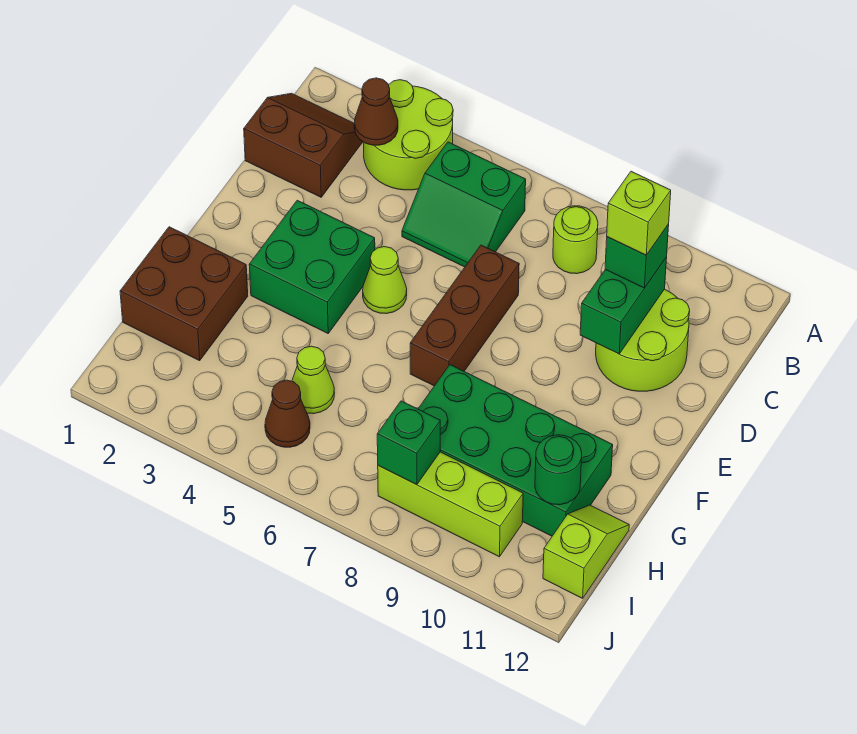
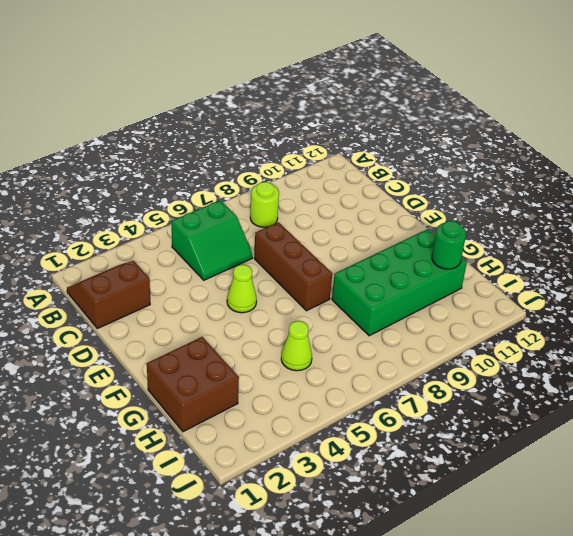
none -> lime round brick A3:B4 level 1
none -> lime round brick C10:D11 level 1
none -> green brick E3:F4 level 1

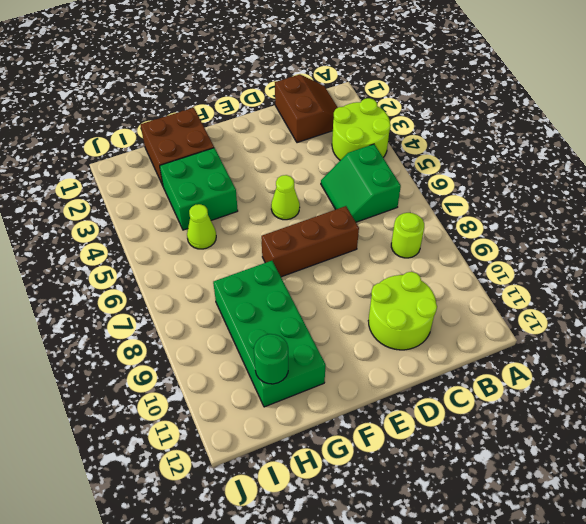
green brick G3:H4 level 1 -> green brick E3:F4 level 1
none -> lime slope H12:I12 level 1 top I
none -> brown cone I5 level 1
none -> lime brick I8:I10 level 1

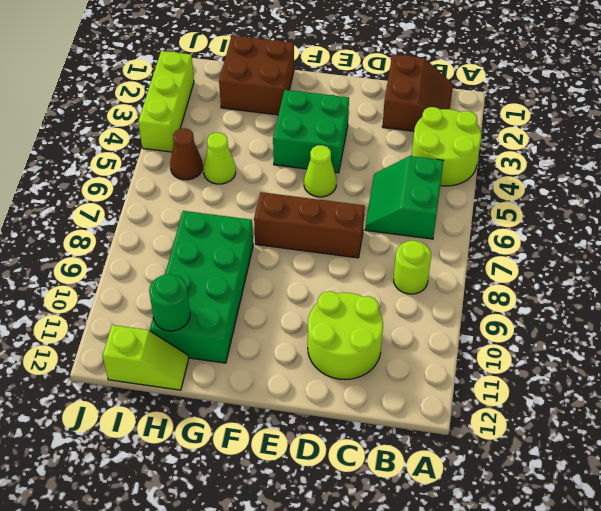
lime brick J2:J4 level 1 -> lime brick I8:I10 level 1
none -> brown cone B3 level 2
none -> green brick C10:D10 level 2
none -> green brick I8 level 2

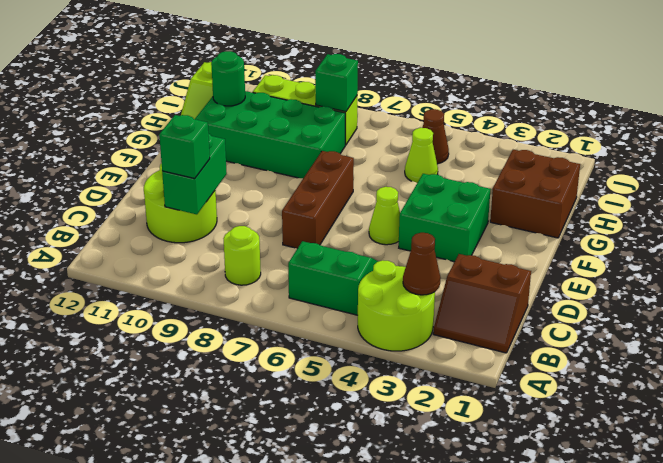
none -> lime brick C10 level 4

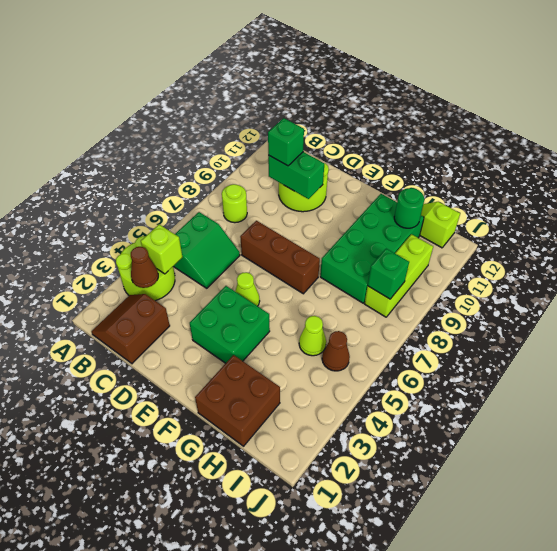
lime brick B4 level 2 -> lime brick C10 level 4

